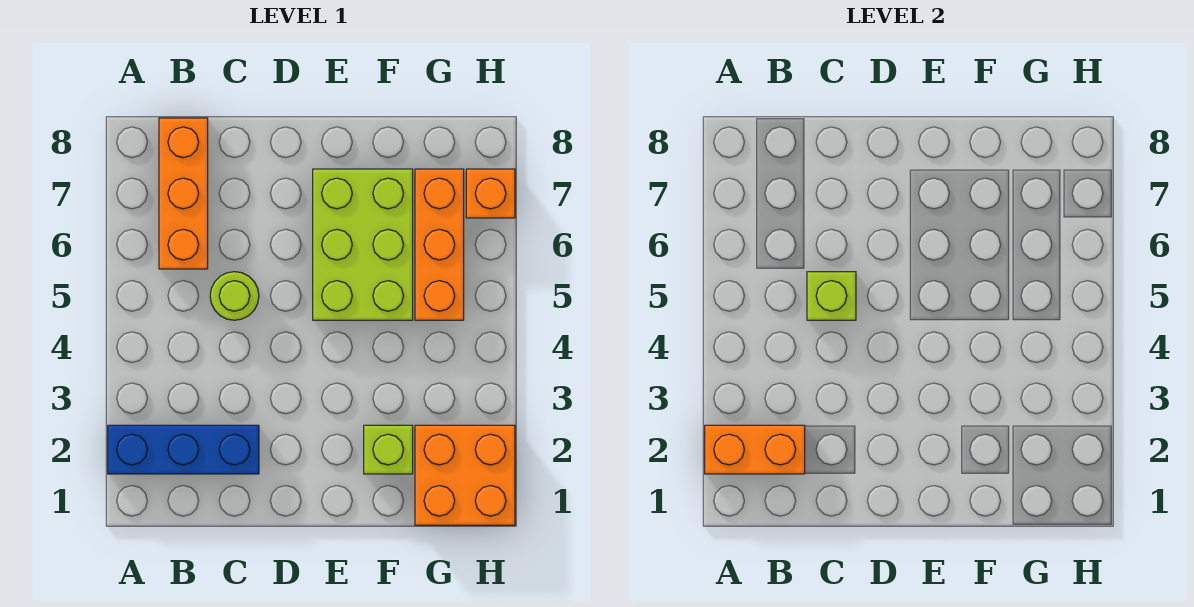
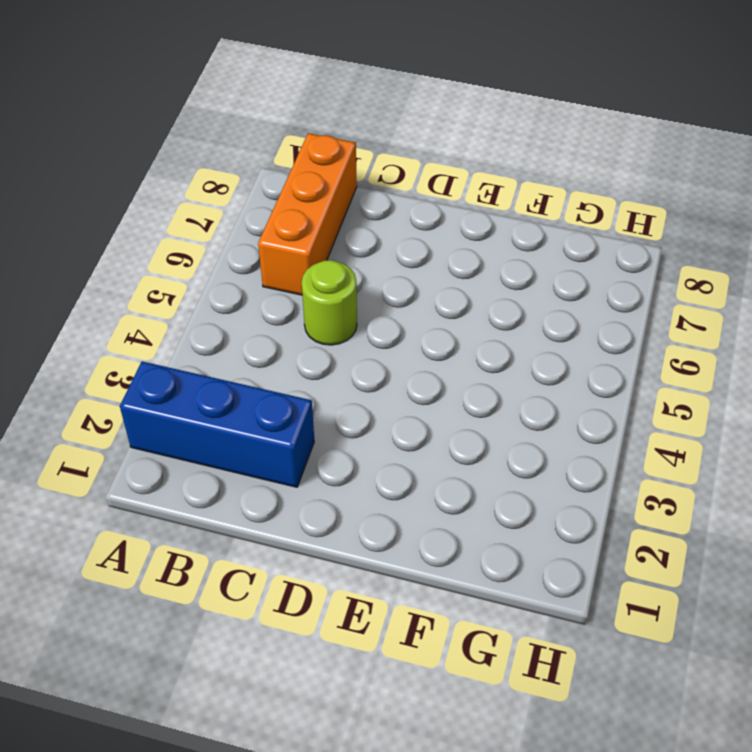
none -> lime brick E5:F7 level 1
none -> lime brick F2 level 1

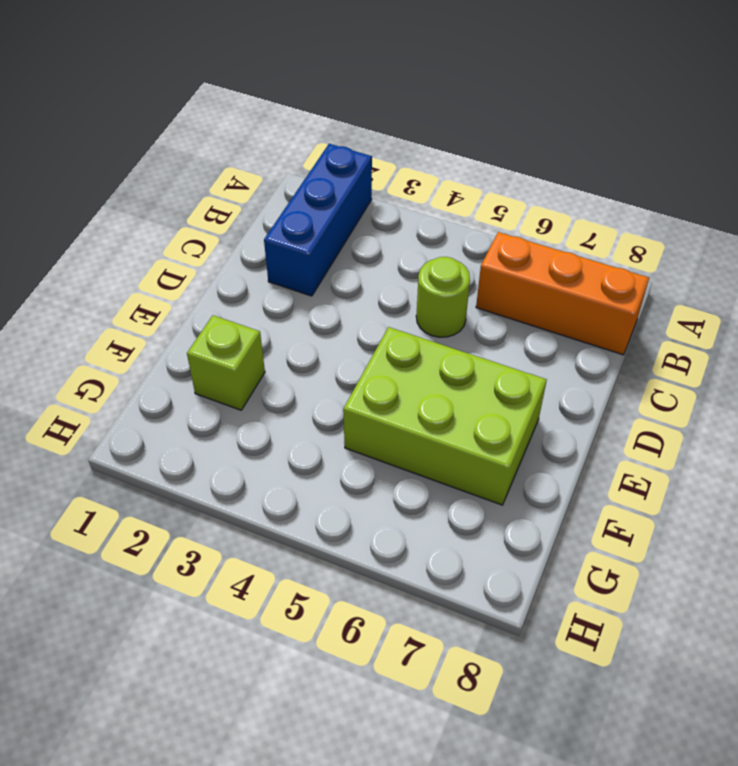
none -> orange brick G1:H2 level 1
none -> orange brick G5:G7 level 1

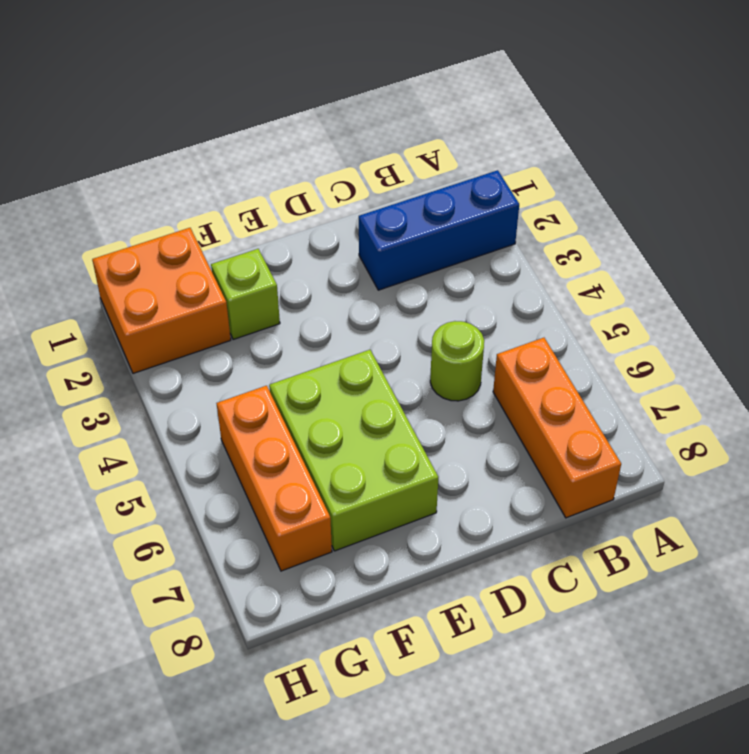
none -> orange brick H7 level 1
none -> orange brick A2:B2 level 2

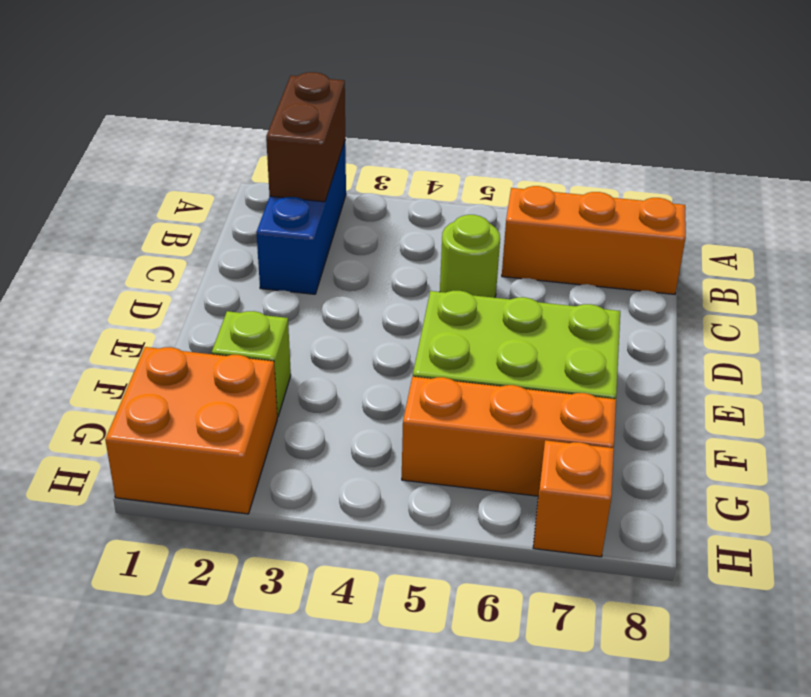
brown brick A2:B2 level 2 -> orange brick A2:B2 level 2
none -> lime brick C5 level 2

